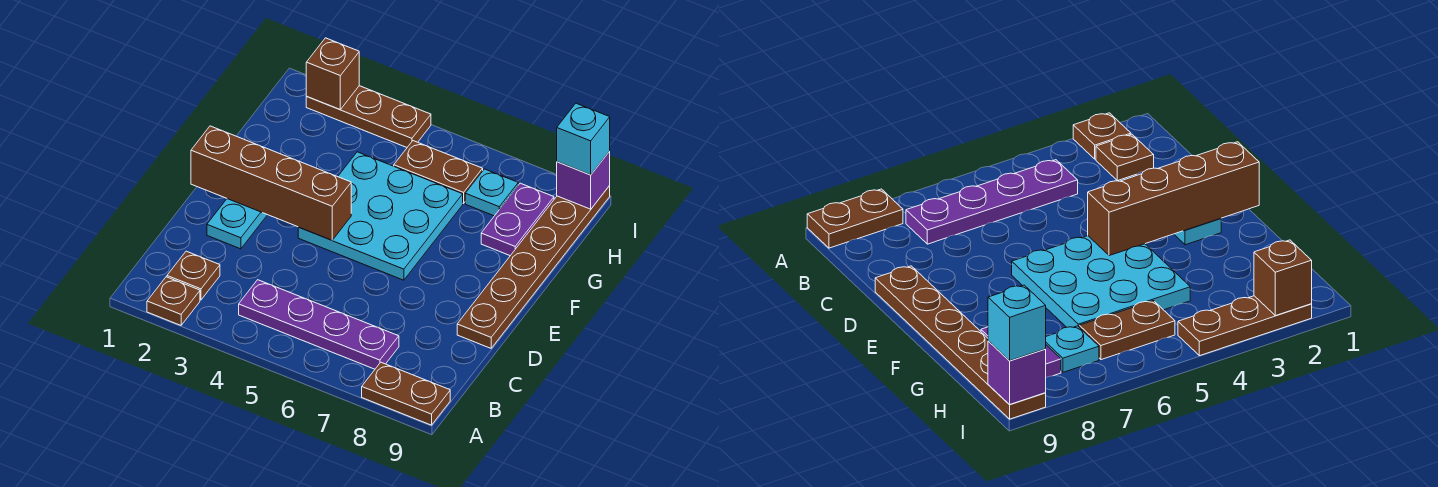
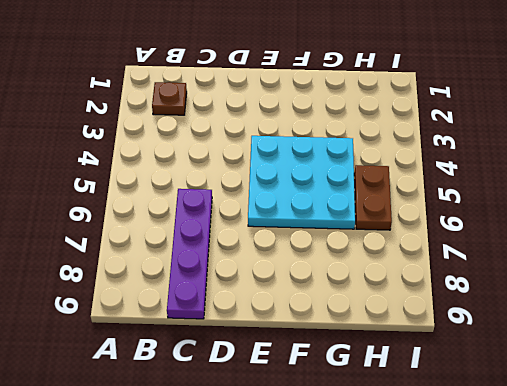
purple plate C6:C9 level 1 -> purple plate B4:B7 level 1
none -> brown plate A2 level 1
none -> brown plate A8:A9 level 1
none -> cyan plate D2:E2 level 1

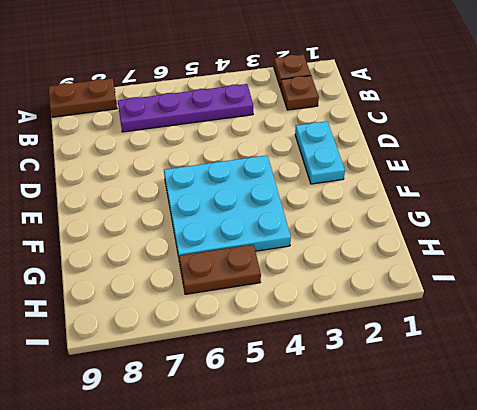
none -> brown plate D9:I9 level 1
none -> purple plate G8:H8 level 1
none -> cyan plate H7 level 1

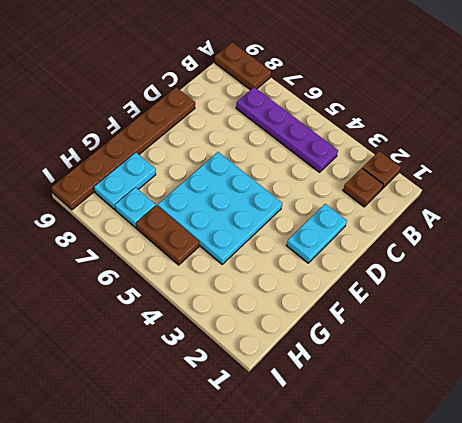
cyan plate G8:H8 level 1 -> purple plate G8:H8 level 1
none -> brown plate I2:I4 level 1
none -> brown brick E1:E4 level 2
none -> brown brick I2 level 2

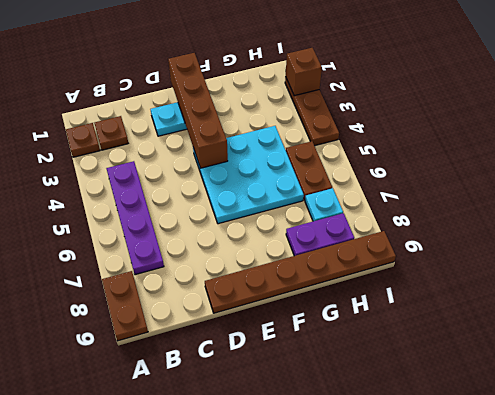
none -> purple brick I9 level 2
none -> cyan brick I9 level 3

